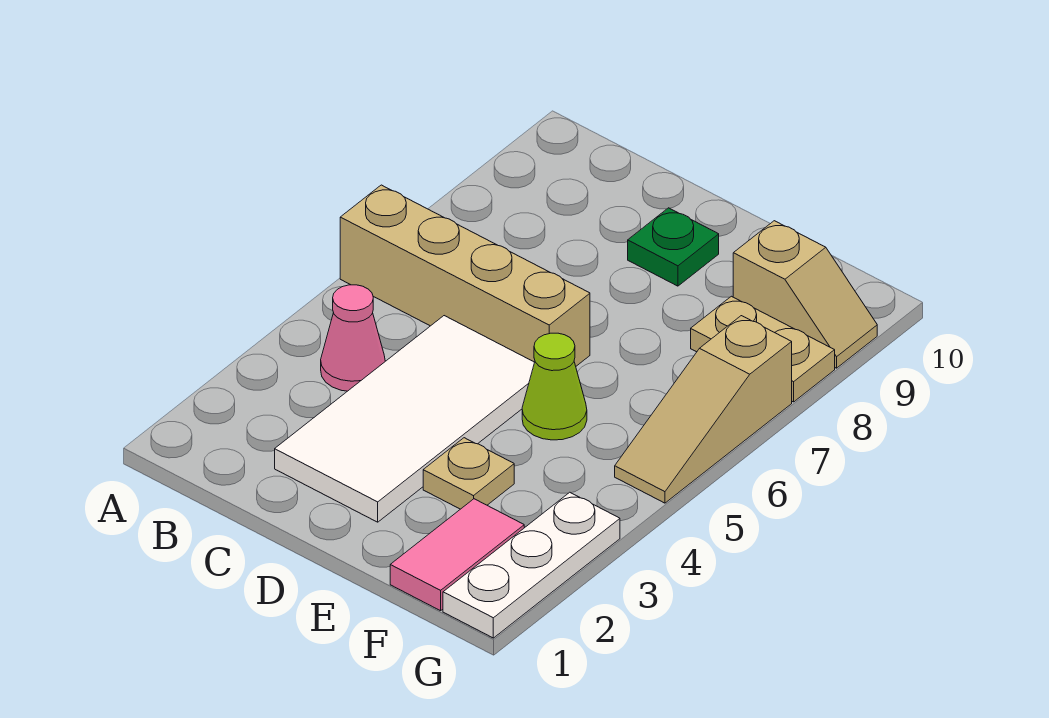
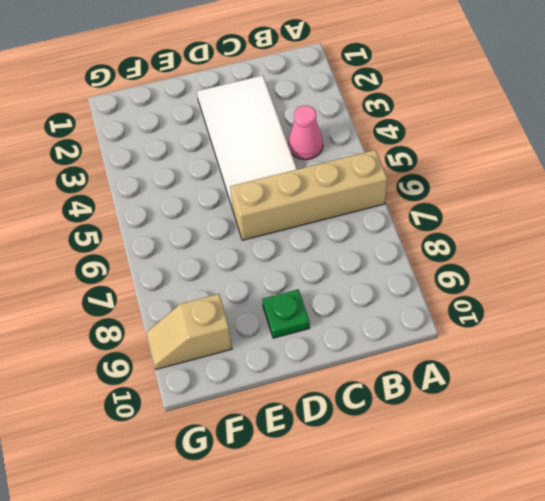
none -> tan plate E3 level 1
none -> lime cone E5 level 1

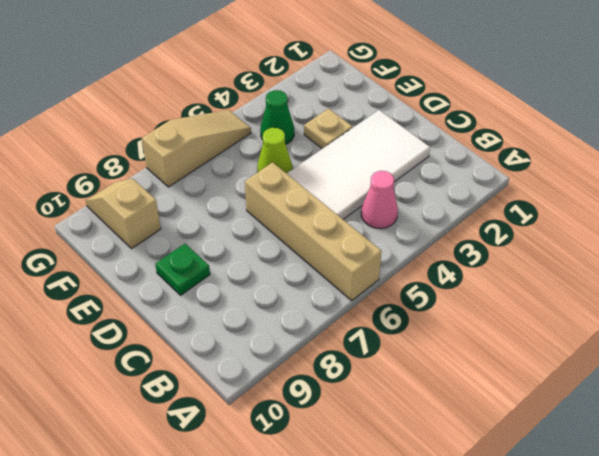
green cone F4 level 1 -> none
none -> pink tile F1:F2 level 1
none -> tan plate F8:G8 level 1

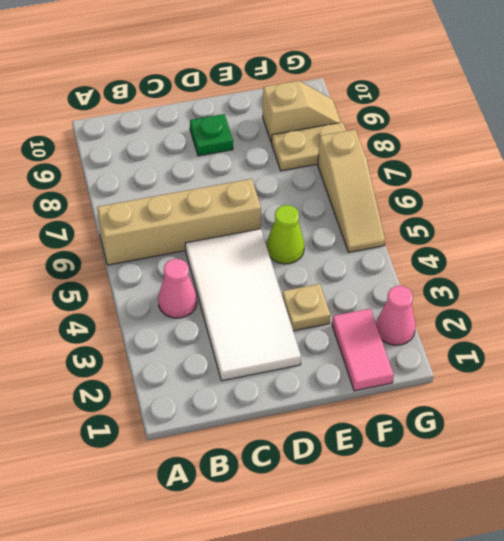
pink cone G2 level 1 -> white plate G1:G3 level 1

